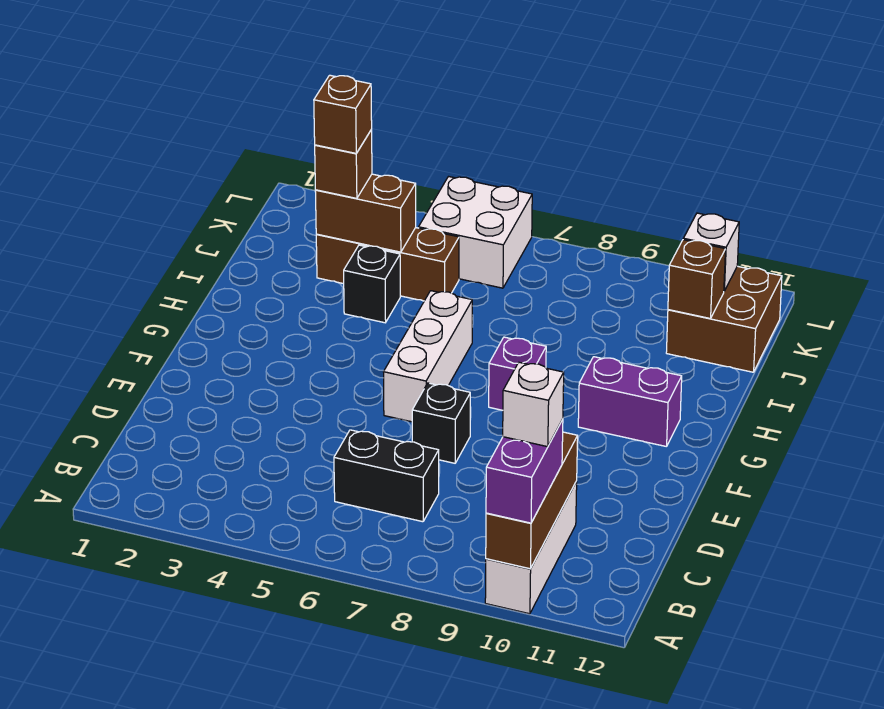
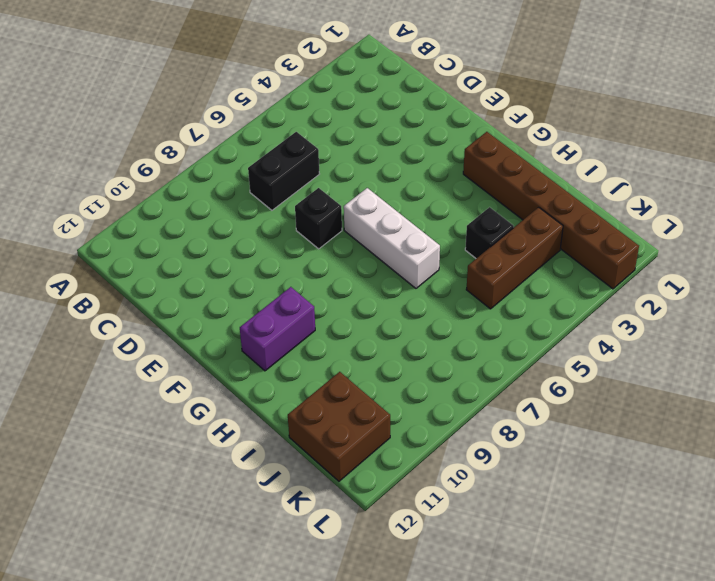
brown brick G2:L2 level 1 -> none
none -> white brick A10:C10 level 1
none -> purple brick G8 level 1
none -> white brick K5:L6 level 1

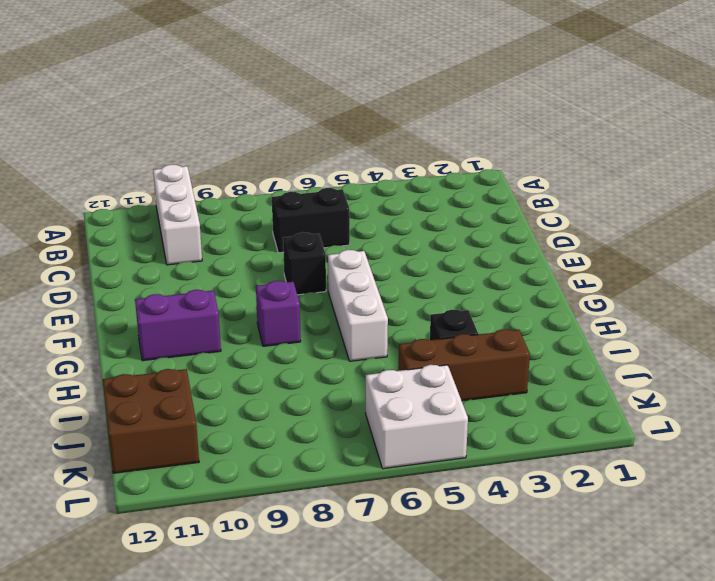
none -> brown brick A10:C10 level 2
none -> brown brick J3:J4 level 2
none -> brown brick J11 level 2

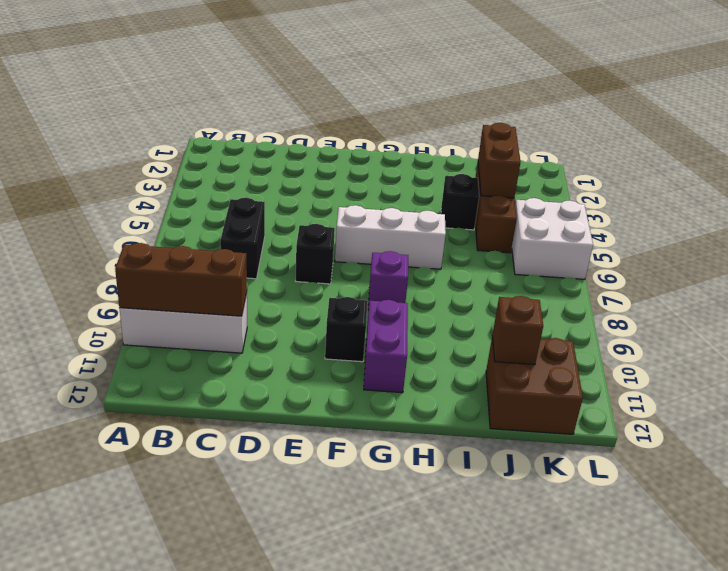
black brick F10 level 1 -> none
none -> white brick K11 level 2
none -> purple brick A10:B10 level 3
none -> brown brick J3 level 3

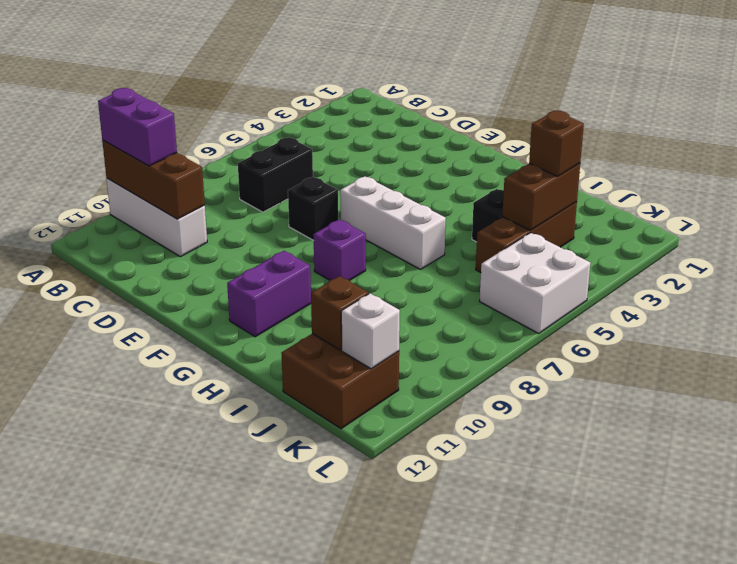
none -> white brick B10 level 4
none -> brown brick J3 level 4

